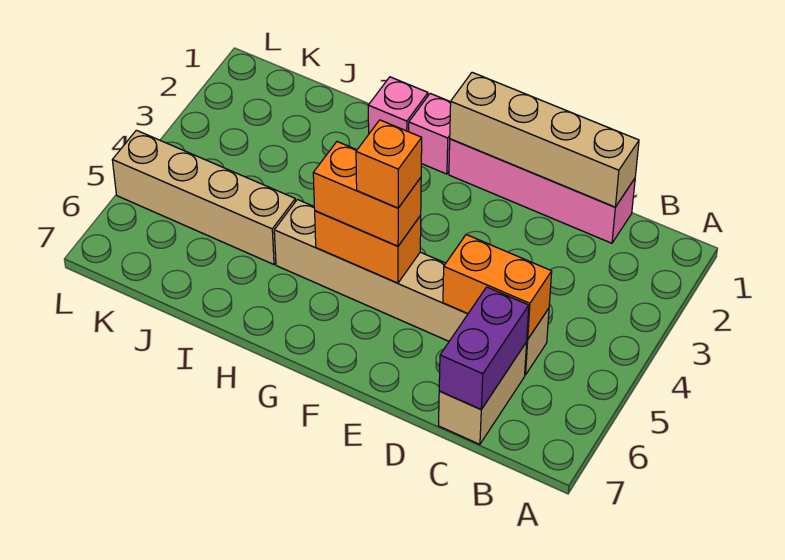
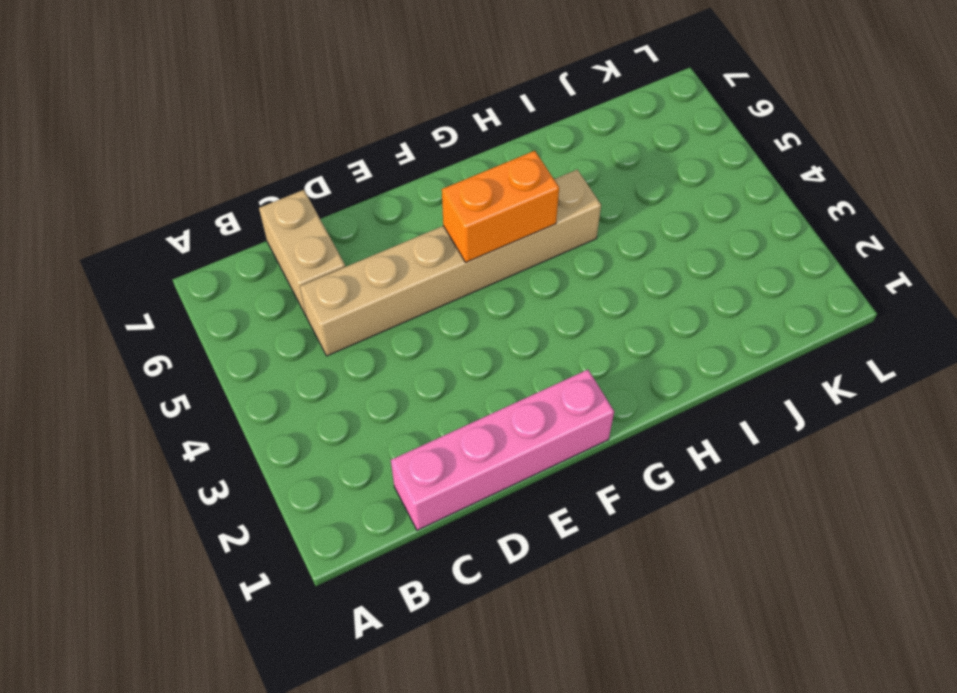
none -> pink brick G1 level 1
none -> pink brick H1 level 1
none -> tan brick I5:L5 level 1

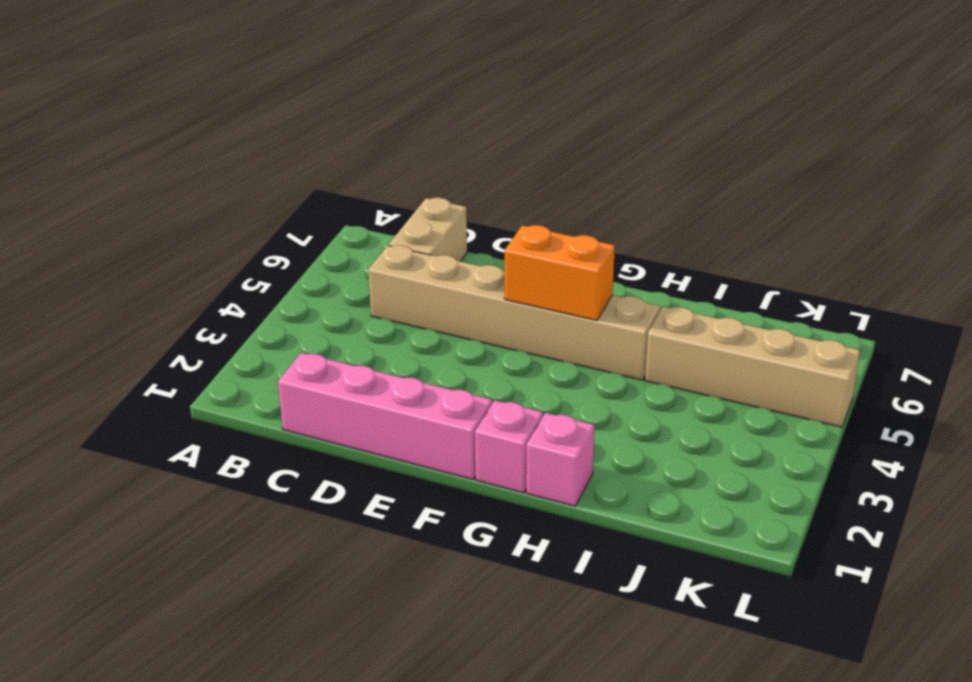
none -> tan brick C1:F1 level 2
none -> orange brick C5:D5 level 2
none -> purple brick C6:C7 level 2

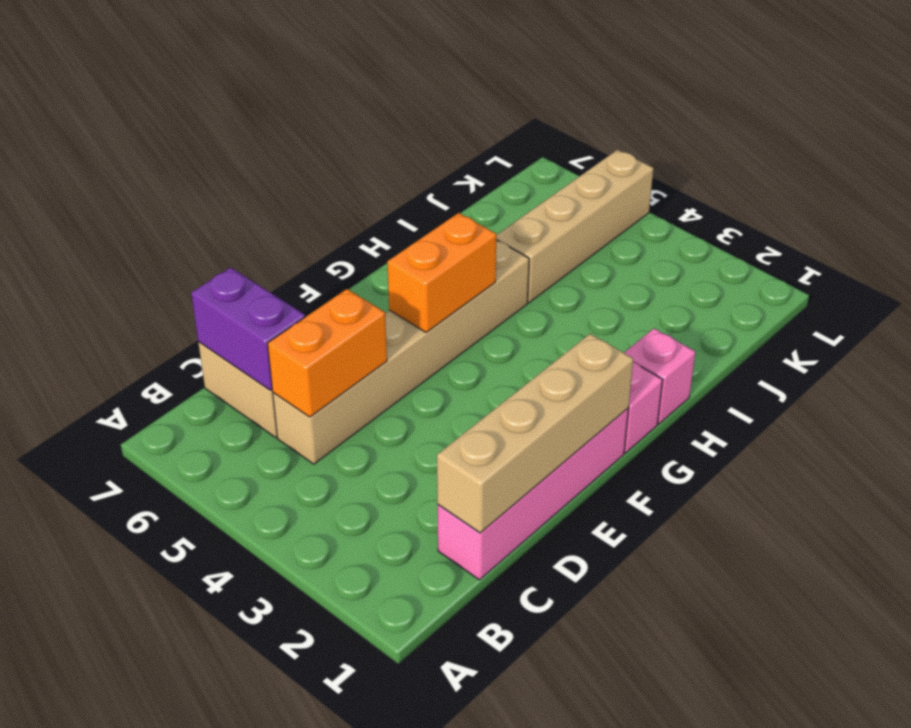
none -> orange brick F5:G5 level 3
none -> orange brick F5 level 4

